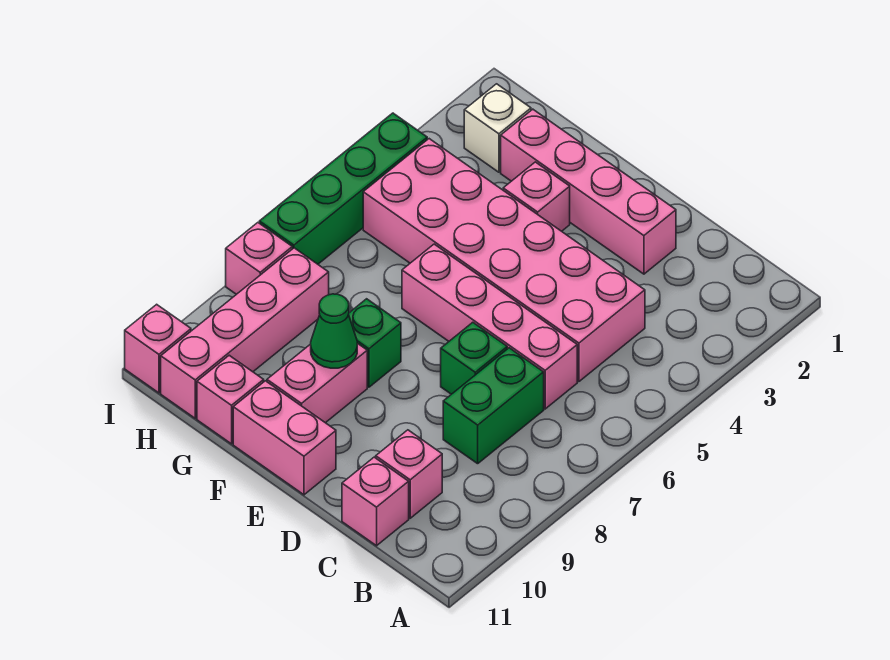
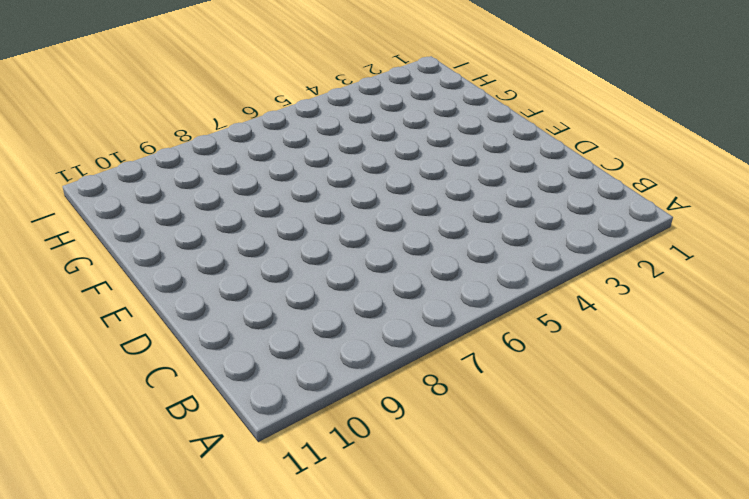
none -> pink brick C4:H5 level 1
none -> pink brick C6:F6 level 1
none -> green brick C7:C8 level 1

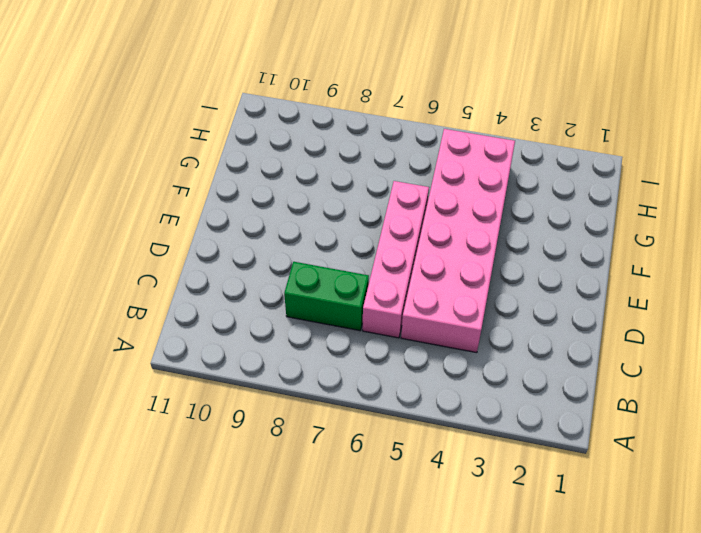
none -> pink brick C10 level 1
none -> pink brick C11 level 1
none -> pink brick D2:G2 level 1

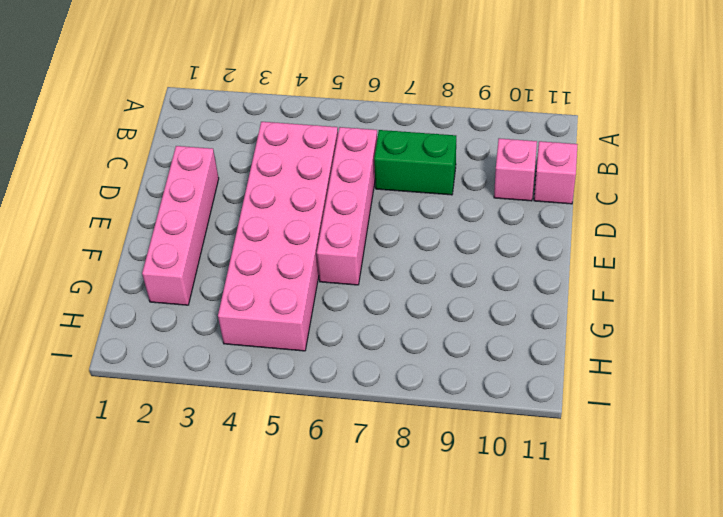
none -> green brick D7 level 1
none -> pink brick E11:F11 level 1
none -> pink brick F3 level 1

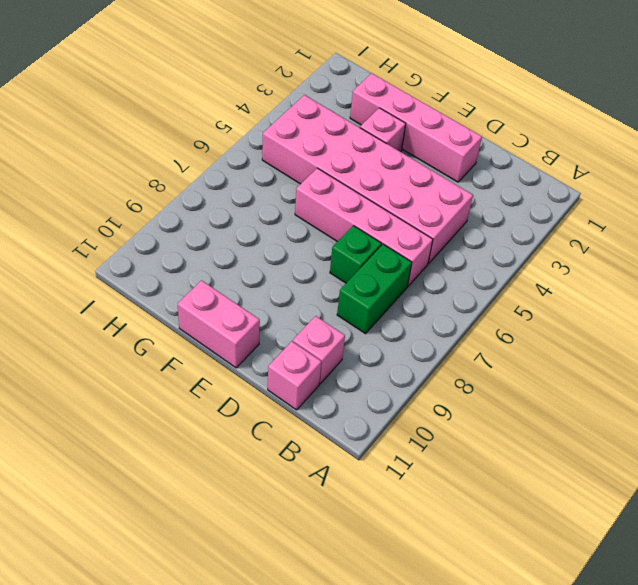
none -> green brick F8 level 1
none -> pink brick F9:F10 level 1
none -> pink brick G11 level 1

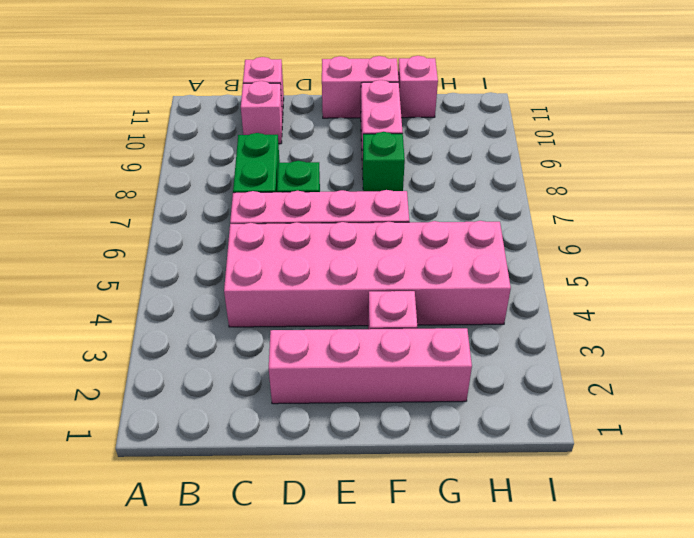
none -> white brick H2 level 1
none -> pink brick H8:H11 level 1
none -> green brick I4:I7 level 1

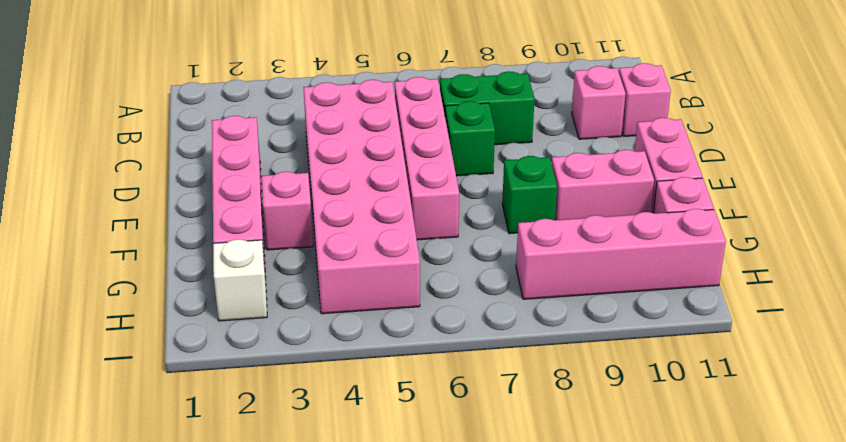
none -> green brick I4:I7 level 1
none -> pink brick I8 level 1
none -> pink brick I11 level 1

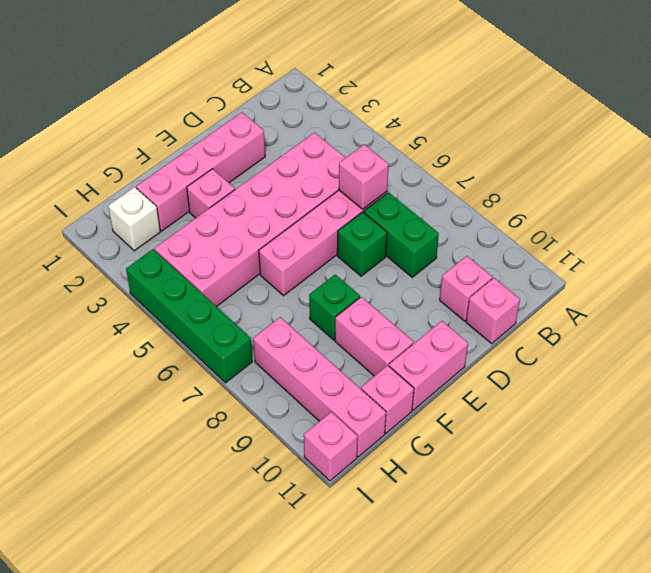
pink brick C6 level 2 -> pink brick I8 level 1
none -> green cone F9 level 2

